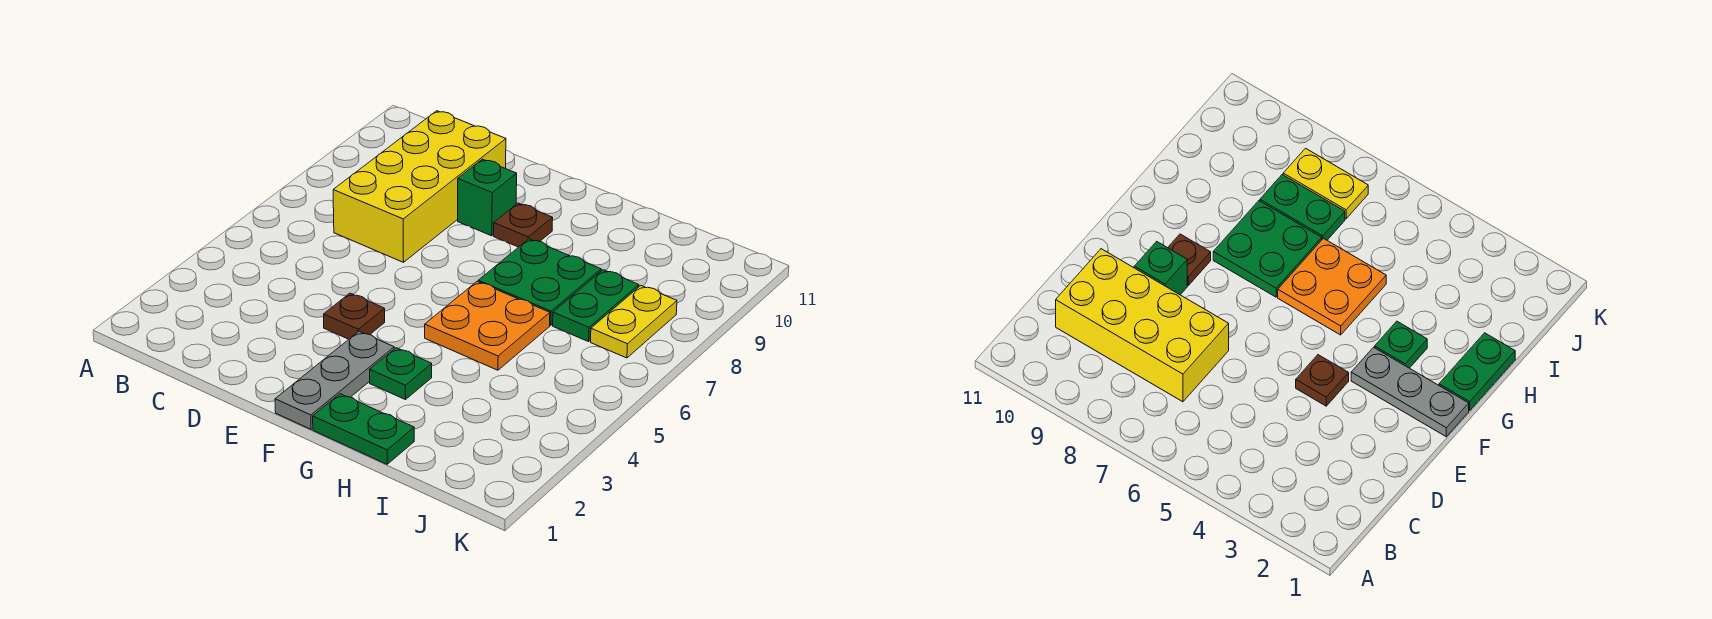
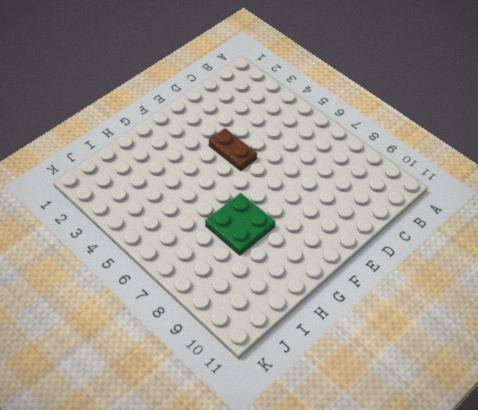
brown plate E4:E5 level 1 -> brown plate E4 level 1
none -> yellow brick C7:D10 level 1
none -> green brick E9 level 1

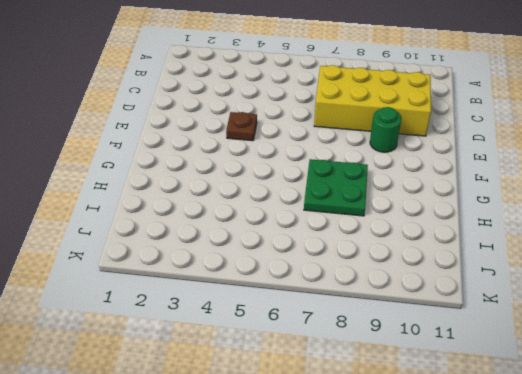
green round brick E9 level 1 -> green brick E9 level 1
none -> grey plate F1:F3 level 1
none -> brown plate F9 level 1

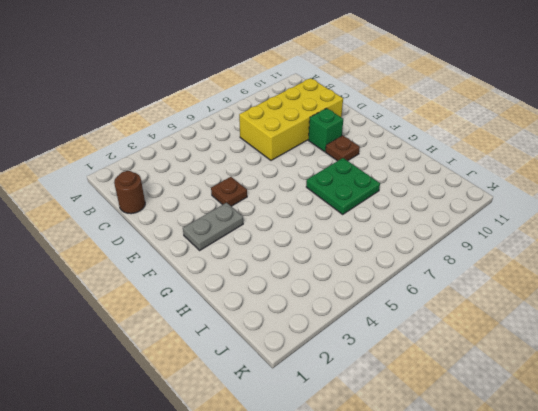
brown round brick C1 level 1 -> none
grey plate F2:F3 level 1 -> grey plate F1:F3 level 1
none -> green plate G1:H1 level 1
none -> green plate G3 level 1

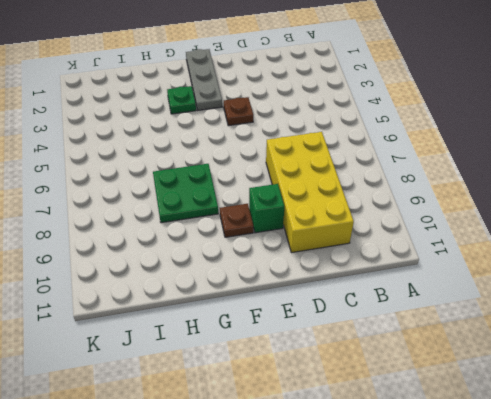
none -> green plate G1:H1 level 1
none -> orange plate G5:H6 level 1

